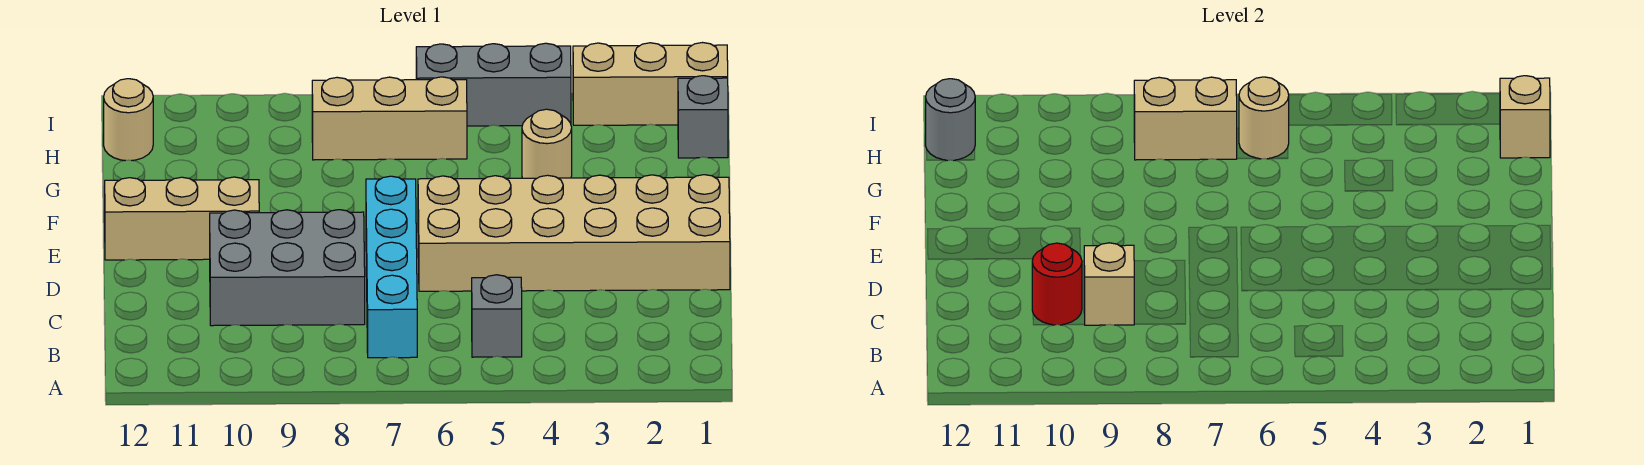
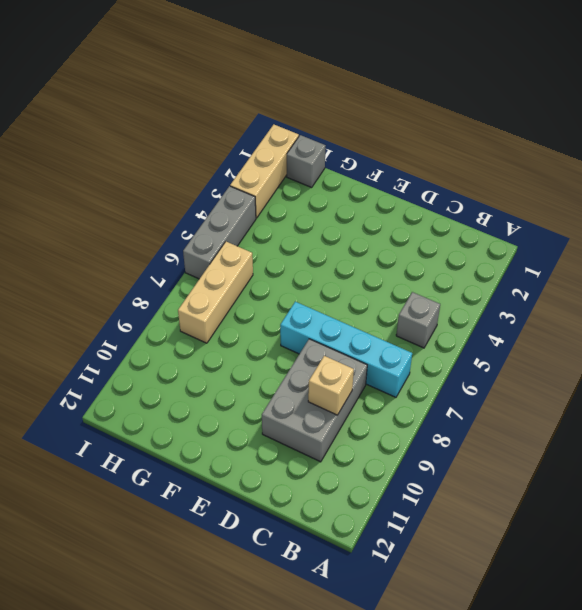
none -> tan brick D1:E6 level 1
none -> tan brick E10:E12 level 1
none -> tan round brick G4 level 1

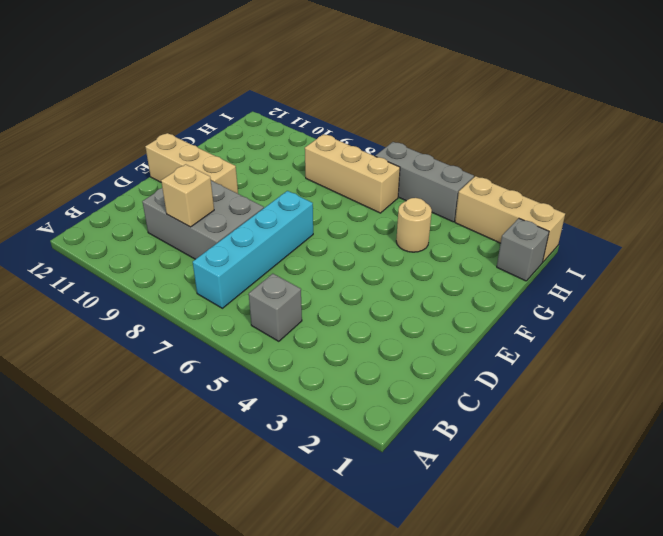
none -> tan brick D1:E6 level 1
none -> tan round brick H12 level 1
none -> red round brick C10 level 2

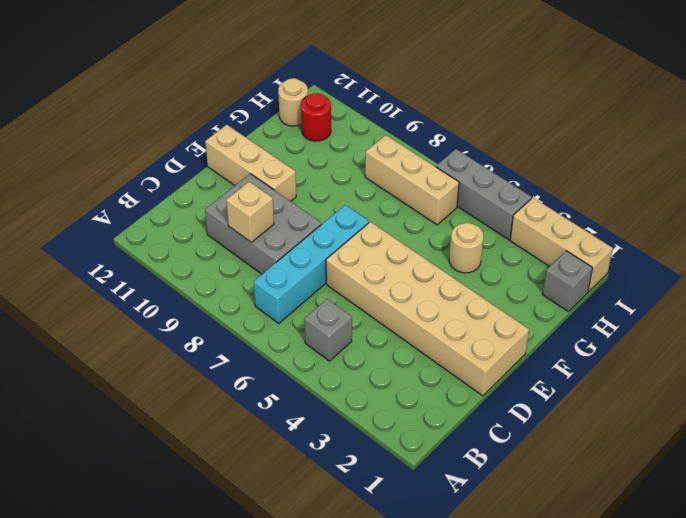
red round brick H11 level 1 -> red round brick C10 level 2
none -> tan brick H1 level 2
none -> tan round brick H6 level 2
none -> tan brick H7:H8 level 2

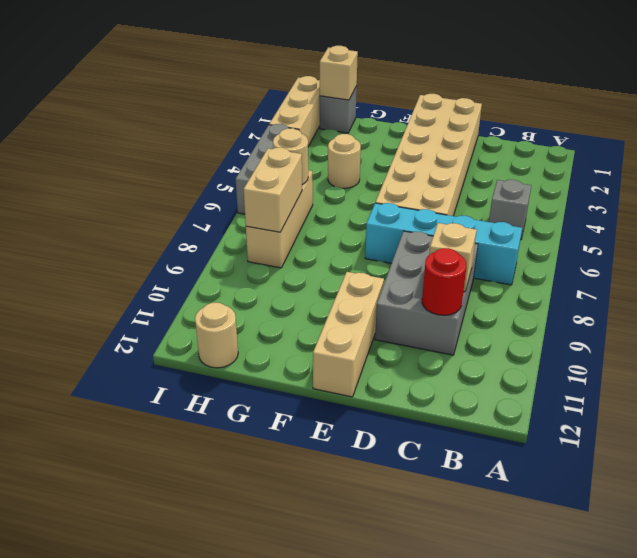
none -> grey round brick H12 level 2

